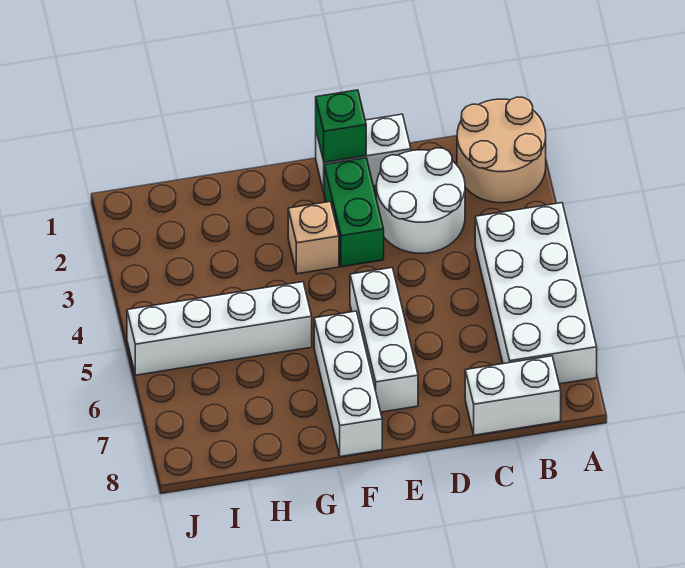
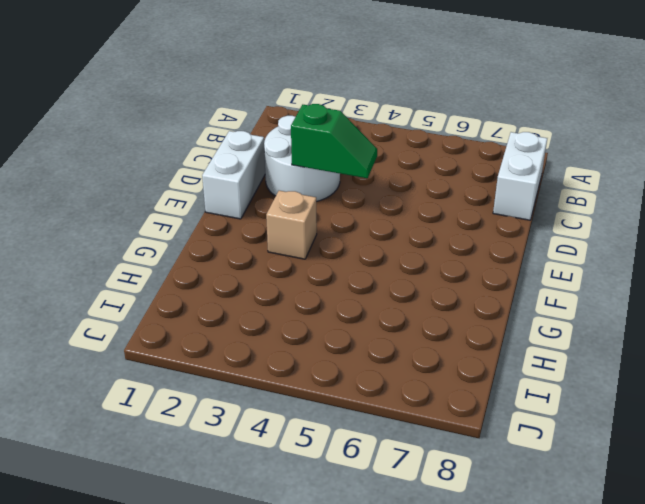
green slope D3:D4 level 2 top 3 -> none
none -> tan round brick A1:B2 level 1
none -> white brick A4:B7 level 1

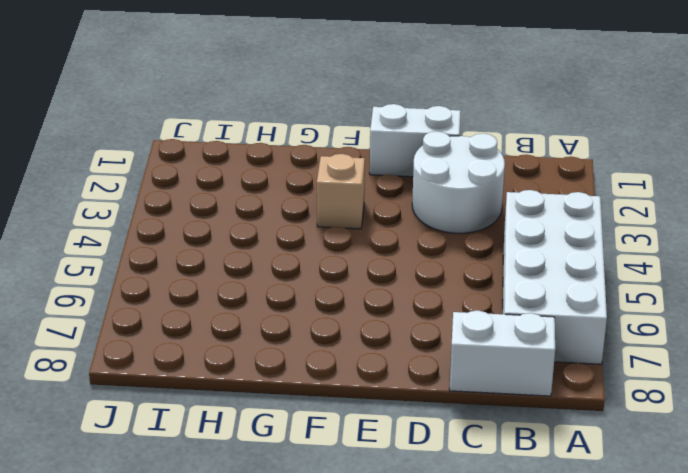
none -> tan round brick A1:B2 level 1
none -> green brick E2:E3 level 1

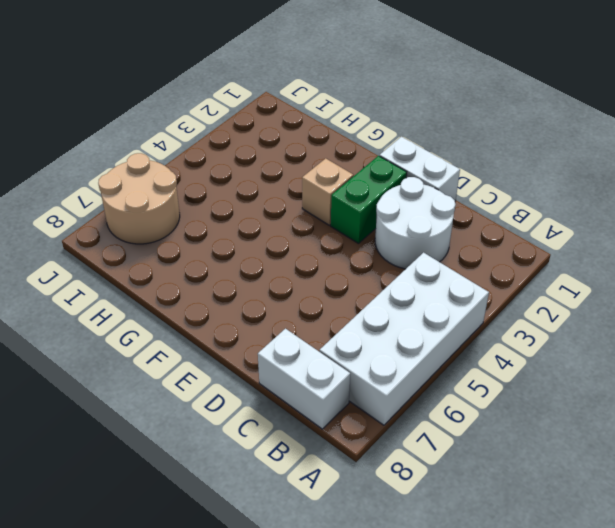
tan round brick I6:J7 level 1 -> tan round brick A1:B2 level 1
none -> white brick E5:E7 level 1
none -> white brick F6:F8 level 1

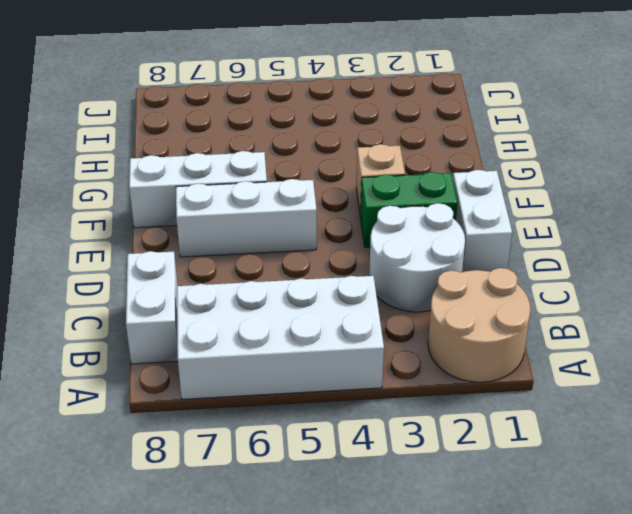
none -> white brick G5:J5 level 1
none -> green brick E1 level 2

